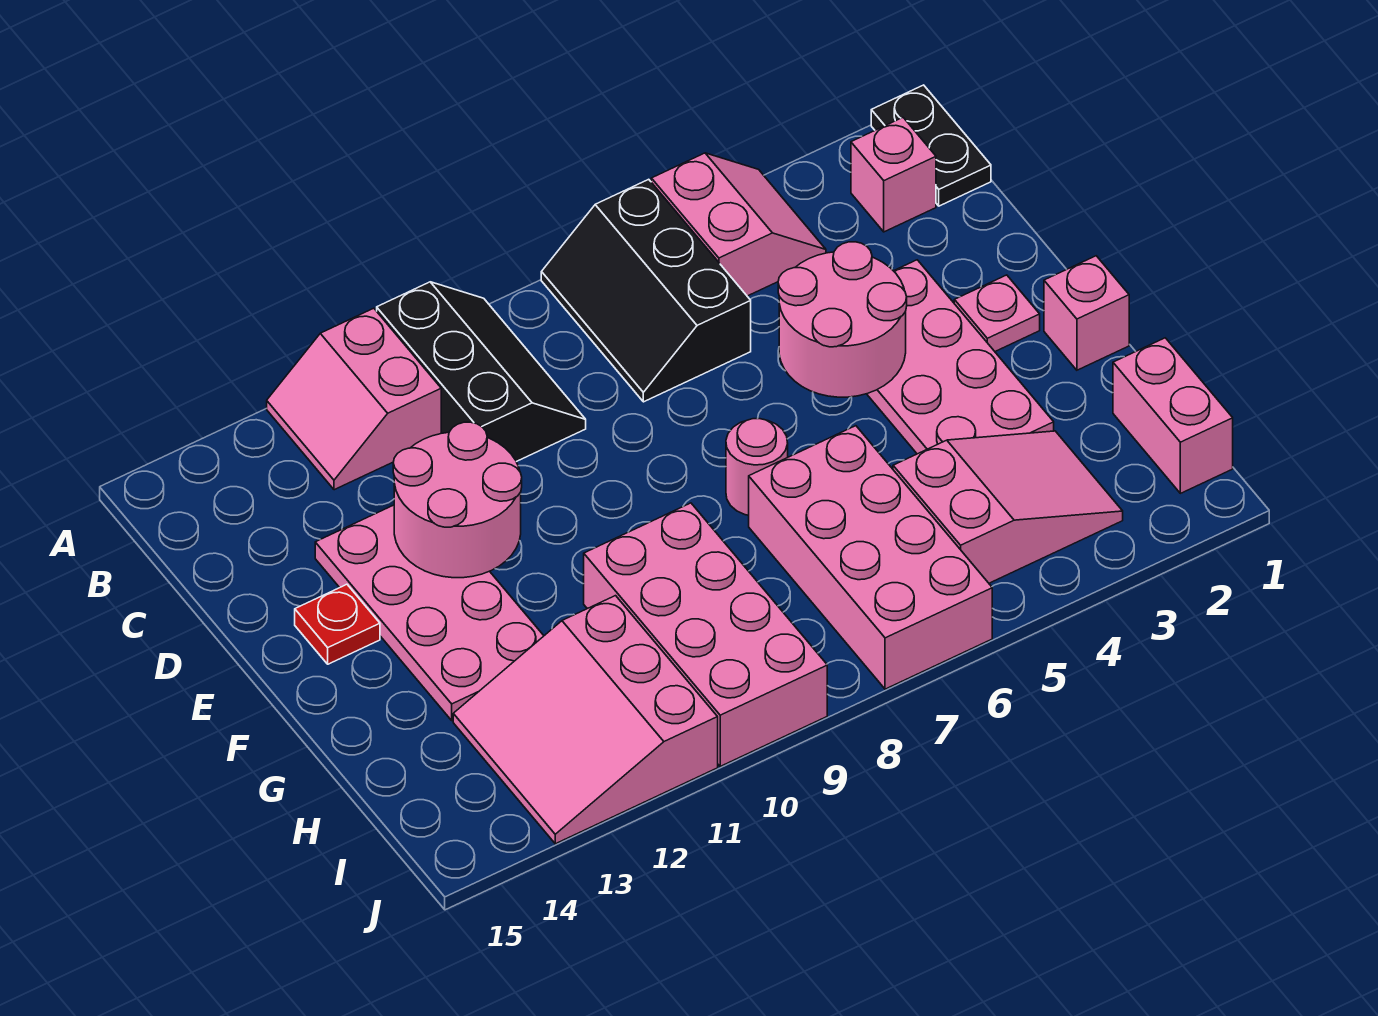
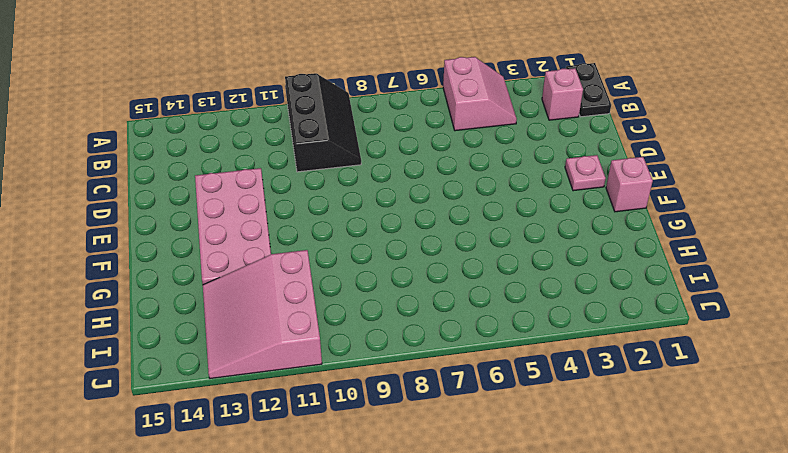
none -> black slope A6:C7 level 1 top 6
none -> pink slope A11:B12 level 1 top 11
none -> pink plate D3:G4 level 1

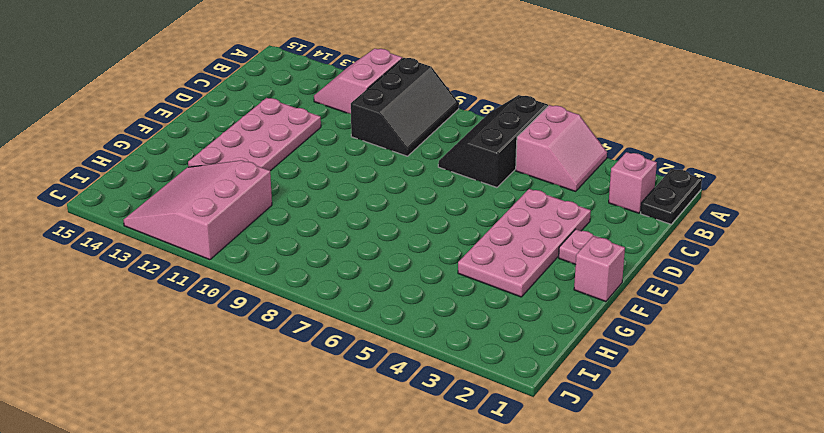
none -> red plate E14 level 1
none -> pink round brick F7 level 1
none -> pink brick G6:J7 level 1

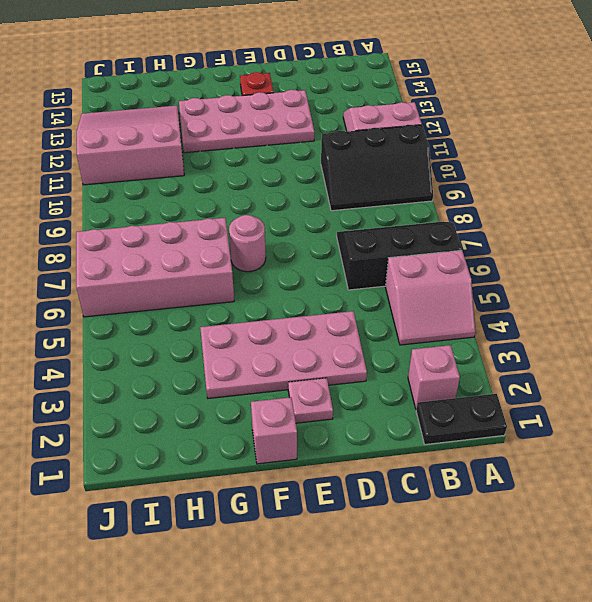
none -> pink brick G9:J10 level 1
none -> pink brick H1:I1 level 1
none -> pink slope H3:I5 level 1 top 5

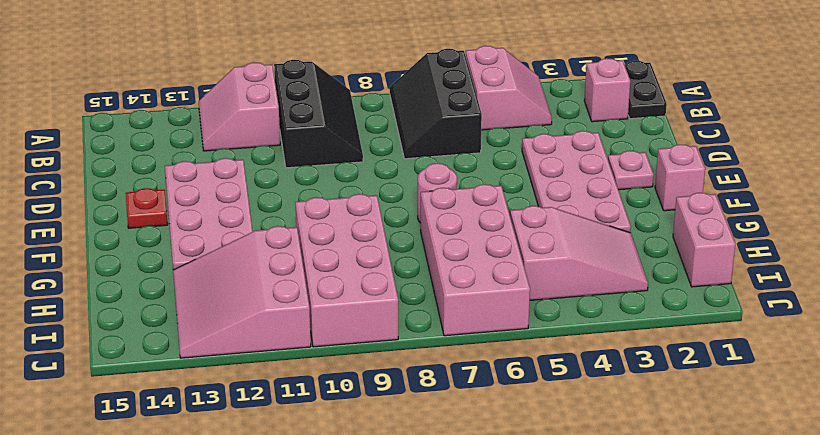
none -> pink round brick D4:E5 level 2
none -> pink round brick D11:E12 level 2

